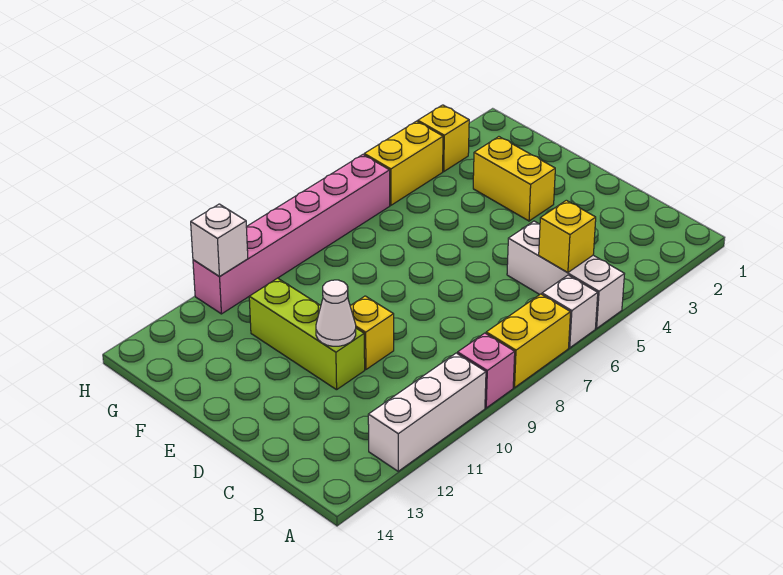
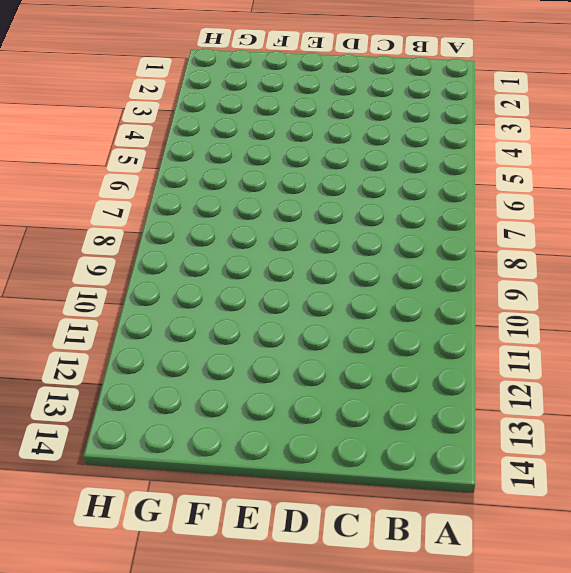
none -> white brick A5:C5 level 1
none -> white brick A6 level 1
none -> yellow brick A7:A8 level 1

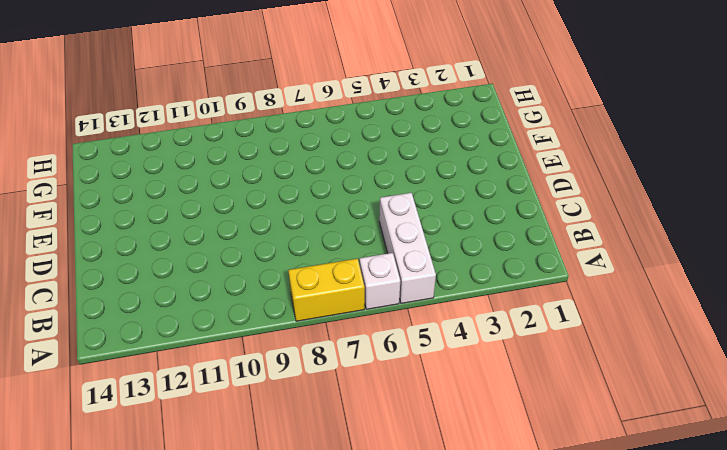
none -> pink brick A9 level 1
none -> white brick A10:A12 level 1
none -> yellow brick D10 level 1

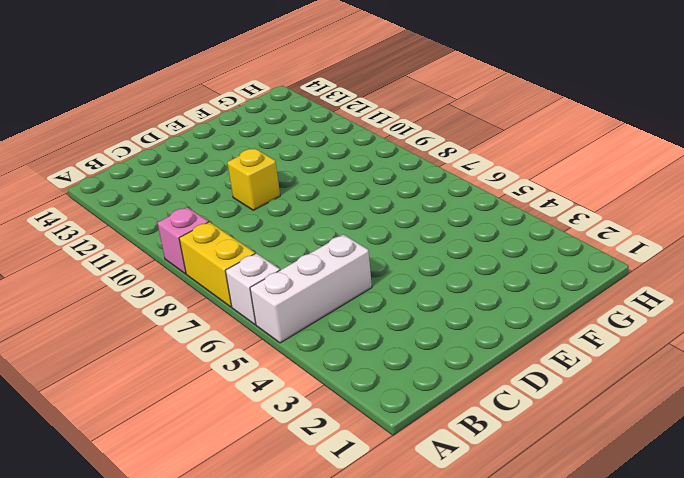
none -> white brick A10:A12 level 1
none -> lime brick D11:F11 level 1
none -> yellow brick E3:F3 level 1

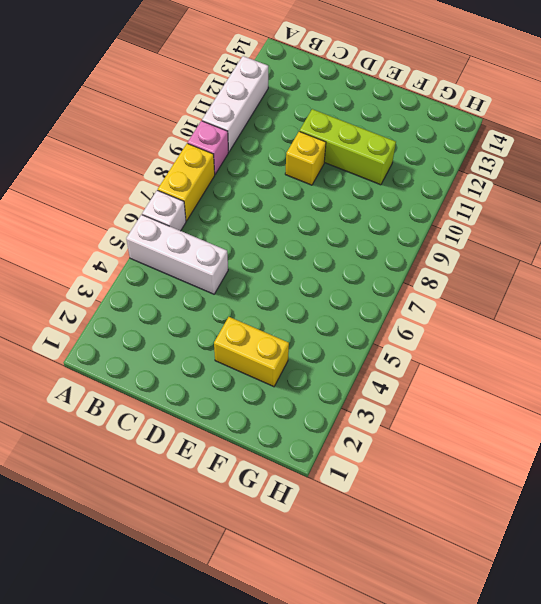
none -> yellow brick H3 level 1
none -> yellow brick H4:H5 level 1
none -> pink brick H6:H11 level 1

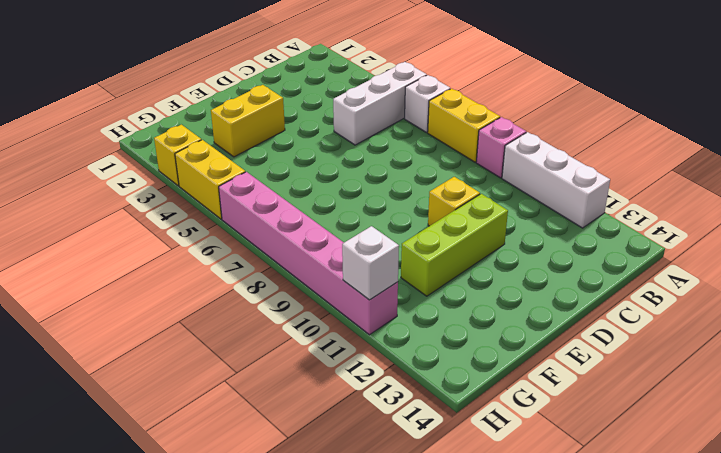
none -> yellow brick B5 level 2
none -> white cone D11 level 2

